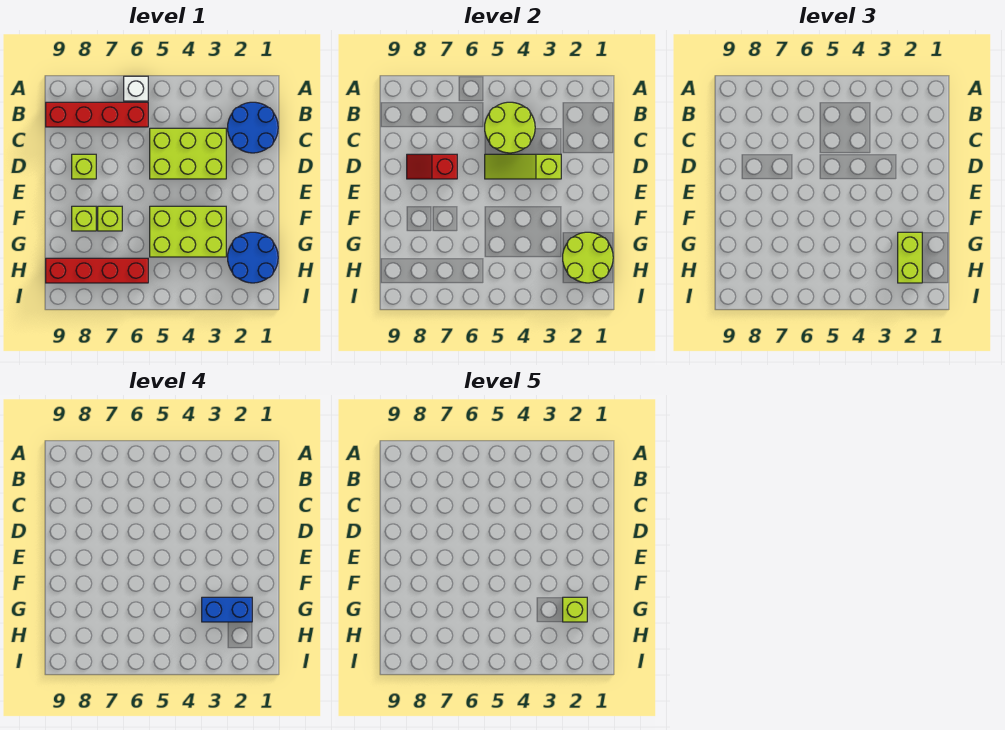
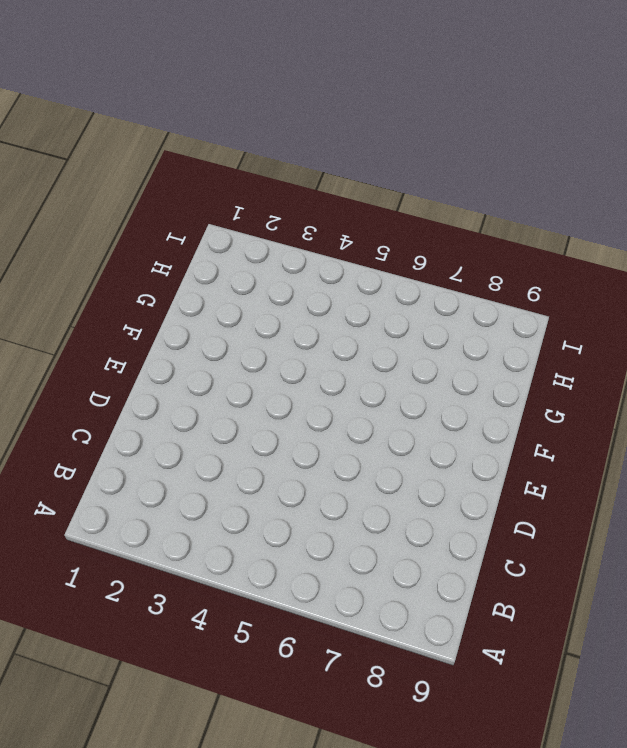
none -> white brick A6 level 1
none -> blue round brick B1:C2 level 1
none -> red brick B6:B9 level 1

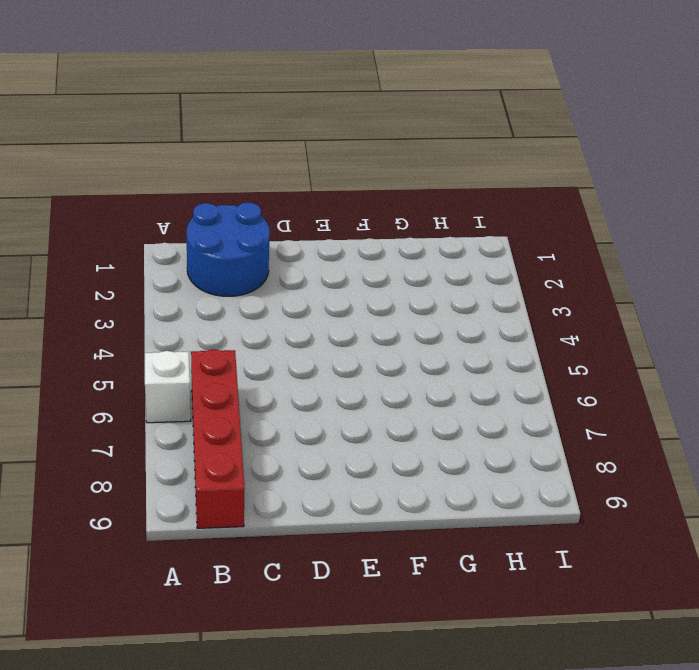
none -> lime brick C3:D5 level 1
none -> lime brick D8 level 1
none -> lime brick F3:G5 level 1

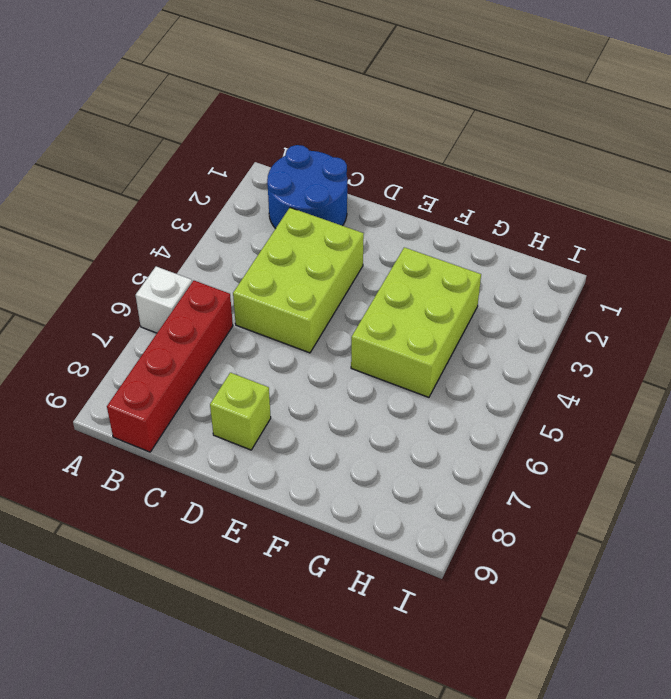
none -> lime brick F7 level 1
none -> lime brick F8 level 1
none -> blue round brick G1:H2 level 1

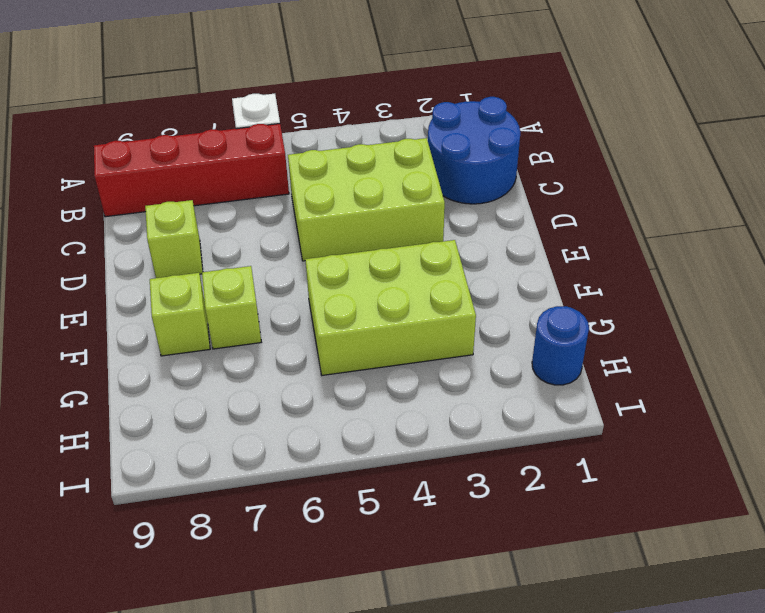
blue round brick H1 level 1 -> blue round brick G1:H2 level 1
none -> red brick H6:H9 level 1
none -> lime round brick B4:C5 level 2
none -> lime slope D3:D5 level 2 top 3

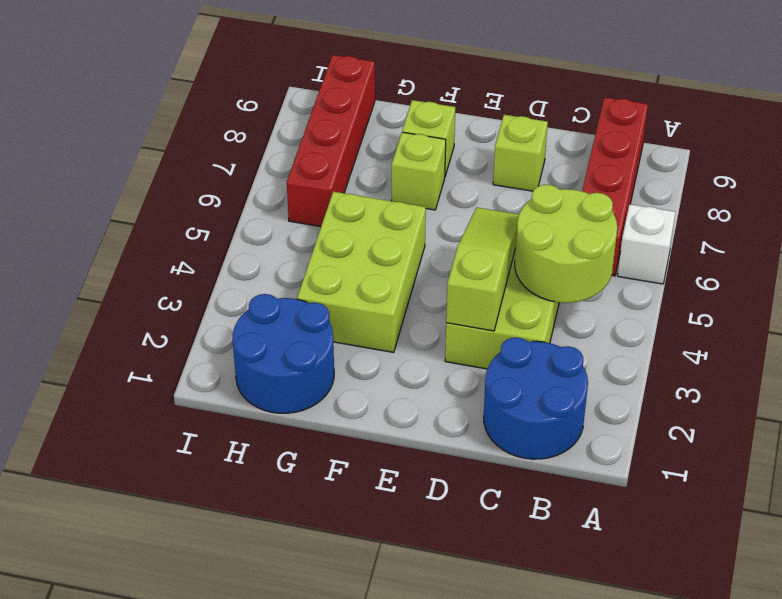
none -> red slope D7:D8 level 2 top 7
none -> lime round brick G1:H2 level 2
none -> lime brick G2:H2 level 3

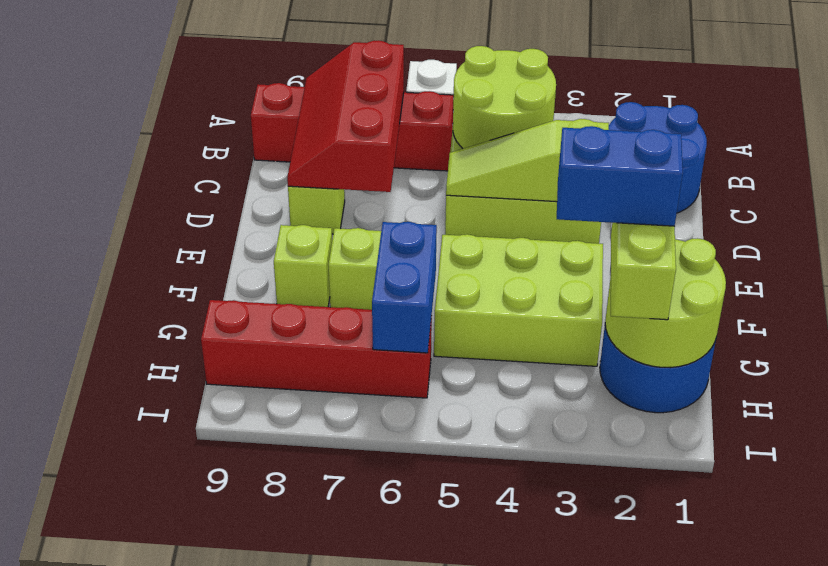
red slope B7:D8 level 2 top 7 -> red slope D7:D8 level 2 top 7
blue brick G6:H6 level 2 -> none
none -> lime brick G2 level 5

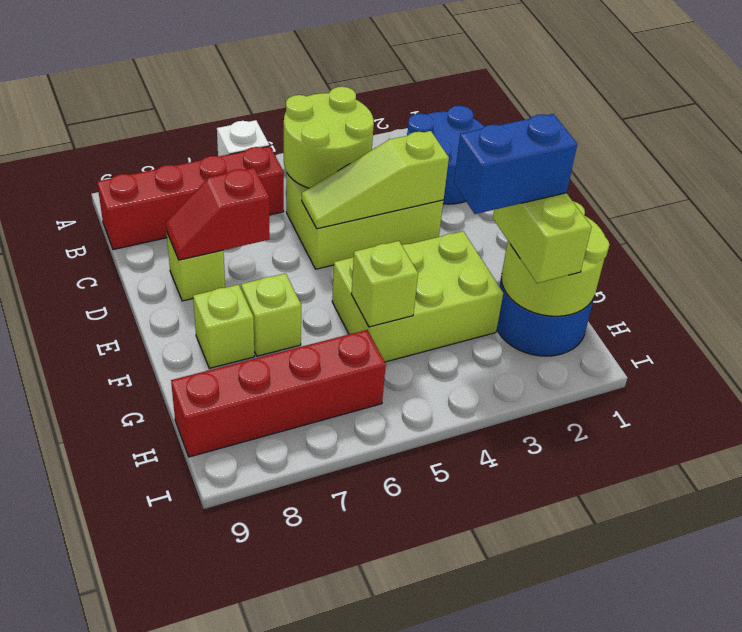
lime brick G5 level 2 -> lime brick G2 level 5

